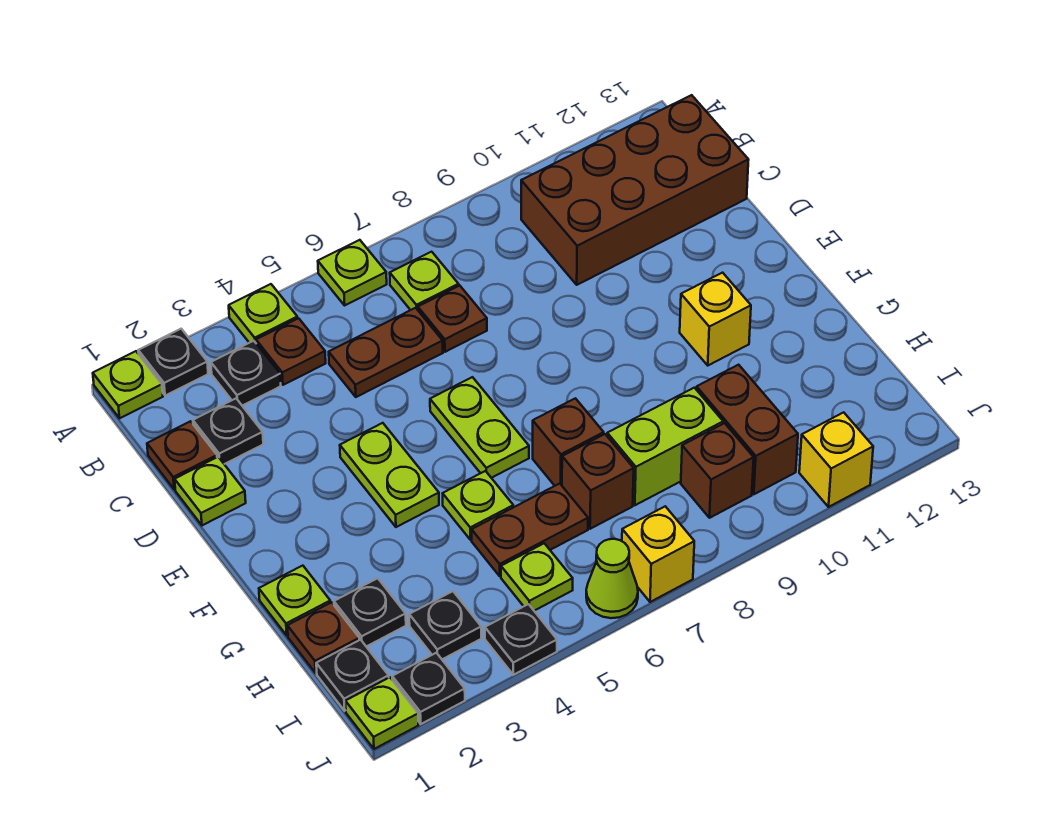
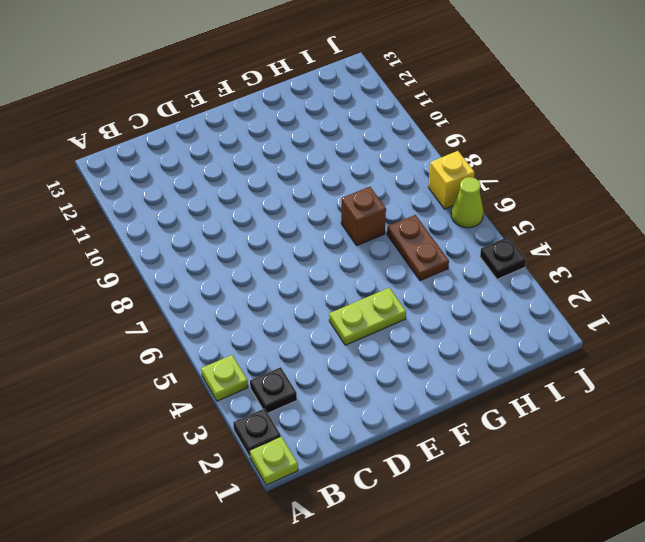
none -> lime plate A6 level 1
none -> brown plate B4 level 1
none -> lime plate B7 level 1
none -> brown brick B10:C13 level 1

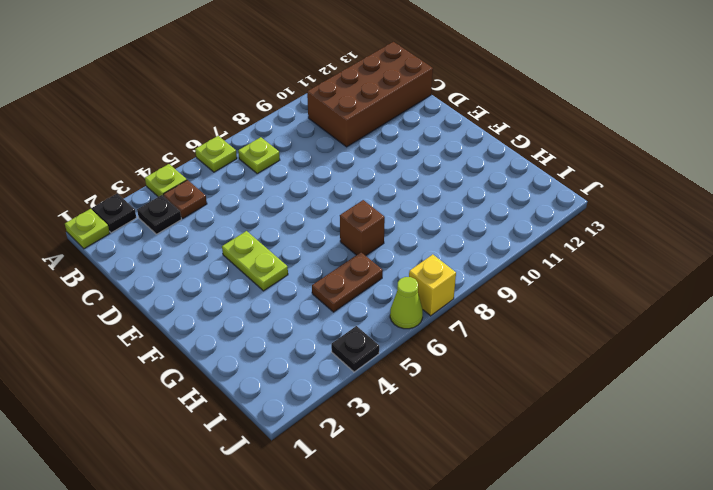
none -> brown plate C1 level 1
none -> black plate C2 level 1
none -> brown plate C5:C6 level 1
none -> brown plate C7 level 1

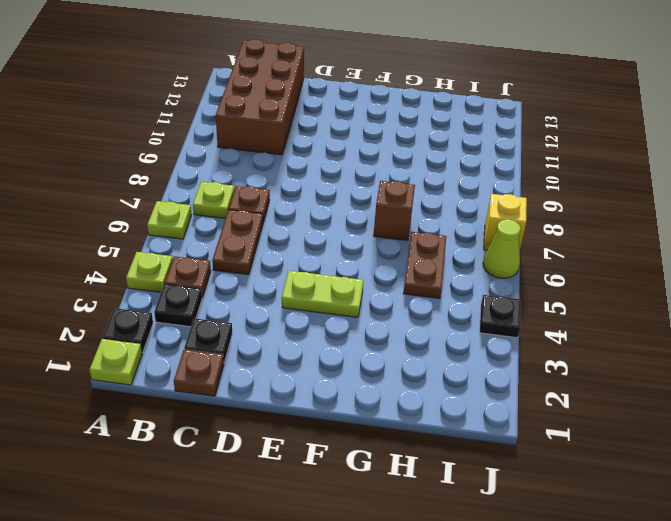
none -> lime plate D1 level 1
none -> lime plate E6:F6 level 1
none -> yellow brick F11 level 1
none -> lime plate G1 level 1

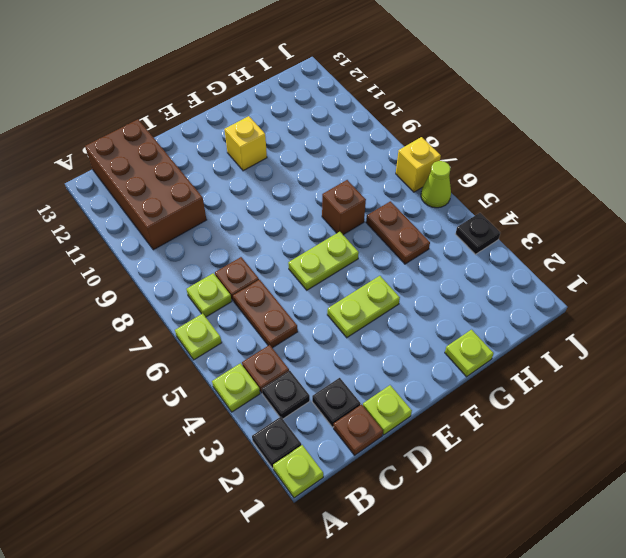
none -> lime plate G5 level 1
none -> brown plate H1 level 1
none -> black plate H2 level 1
none -> brown brick H7 level 1

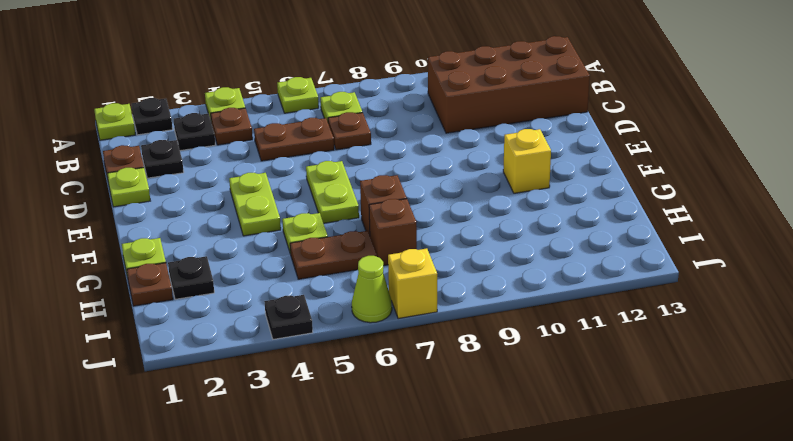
none -> lime brick H8:H9 level 1
none -> brown brick H10:I10 level 1
none -> black plate I1 level 1
none -> black plate I3 level 1

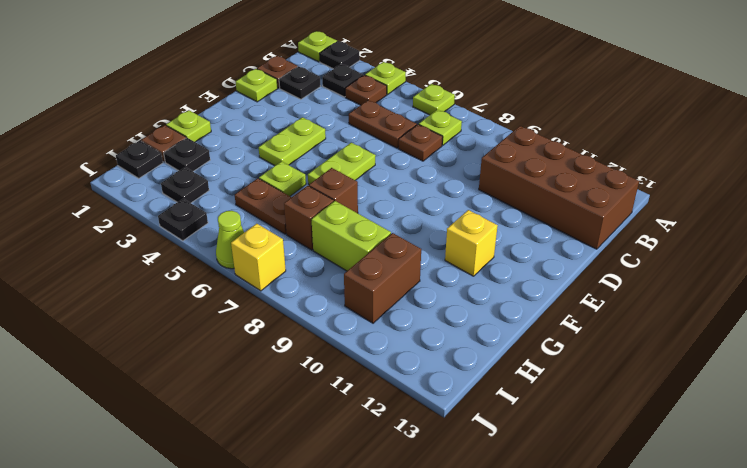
none -> lime plate I5 level 1
none -> brown brick I9 level 1
none -> lime plate J1 level 1
none -> black plate J2 level 1

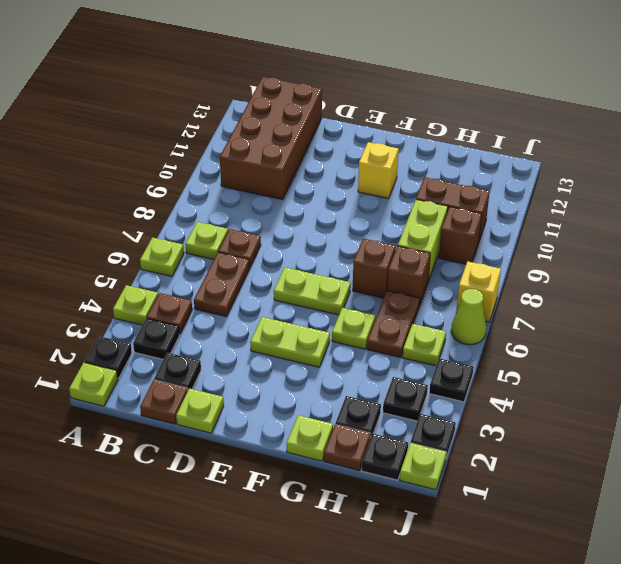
none -> yellow brick J11 level 1

